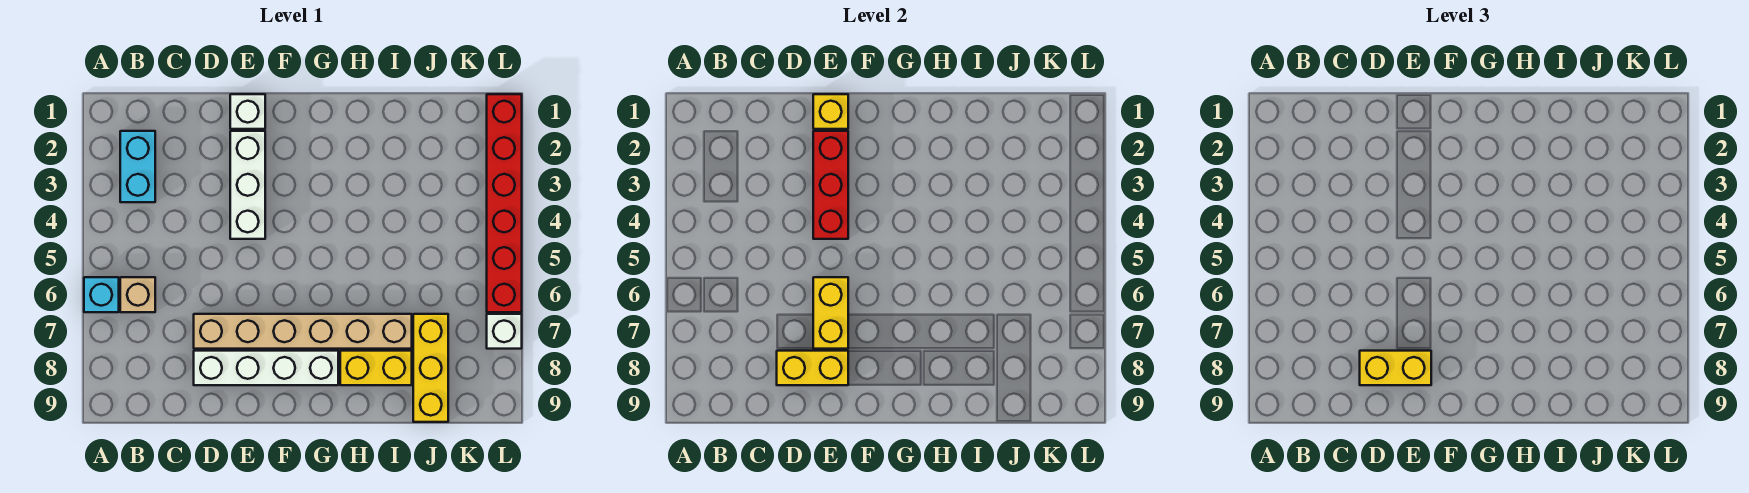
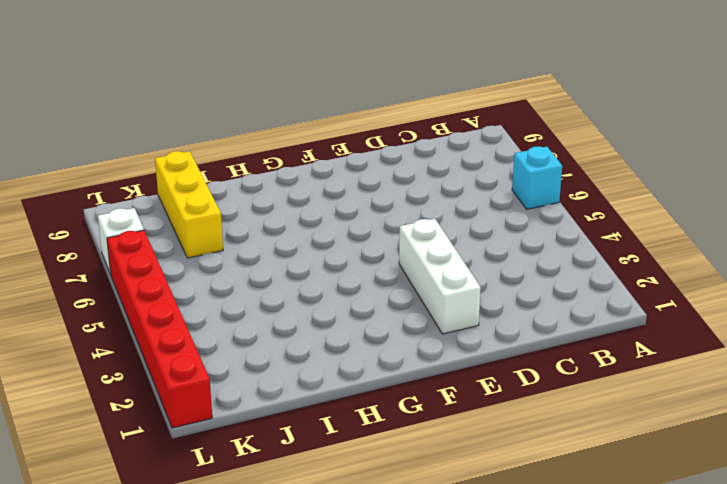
none -> cyan brick B2:B3 level 1
none -> tan brick B6 level 1
none -> tan brick D7:I7 level 1

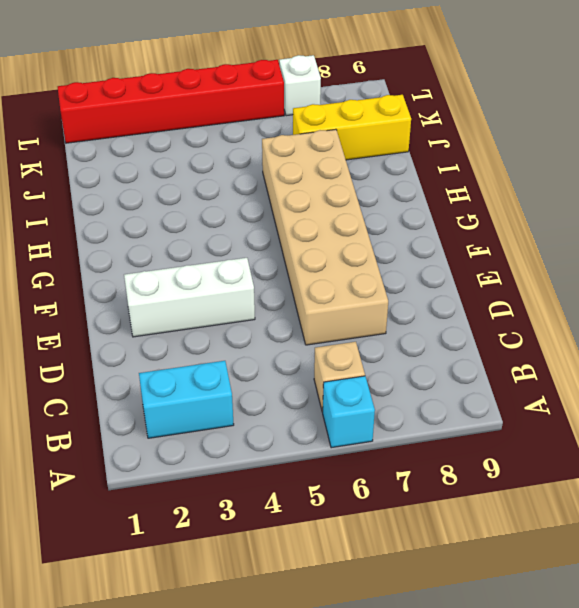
tan brick D6:I7 level 1 -> tan brick D7:I7 level 1
none -> white brick D8:G8 level 1
none -> white brick E1 level 1
none -> yellow brick H8:I8 level 1

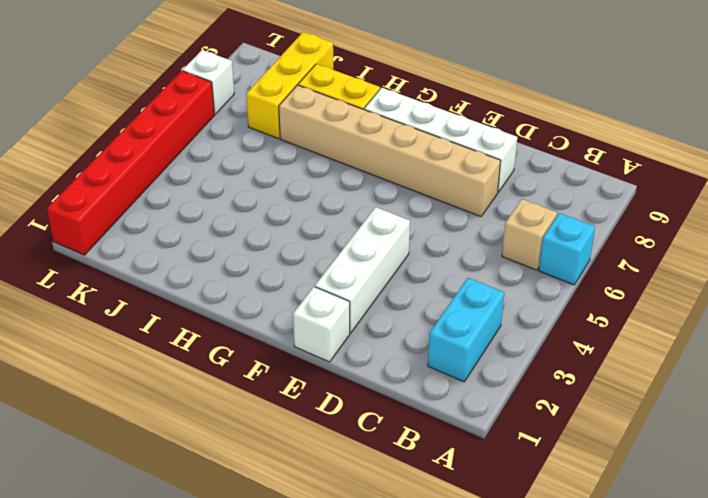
none -> yellow brick D8:E8 level 2
none -> yellow brick E1 level 2
none -> red brick E2:E4 level 2

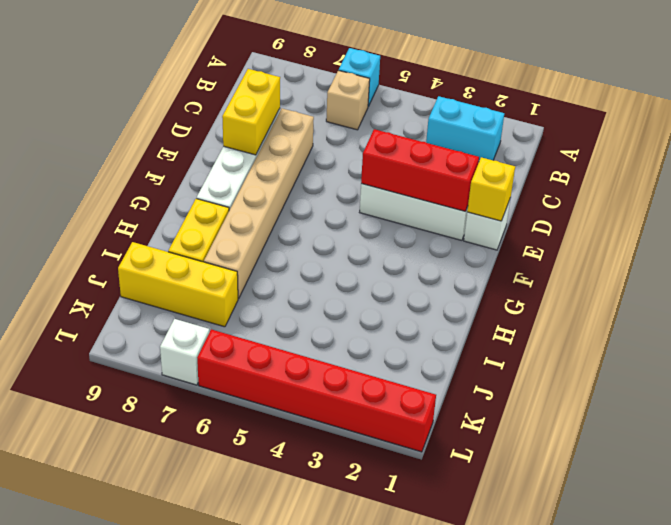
none -> yellow brick E6:E7 level 2
none -> yellow brick D8:E8 level 3

